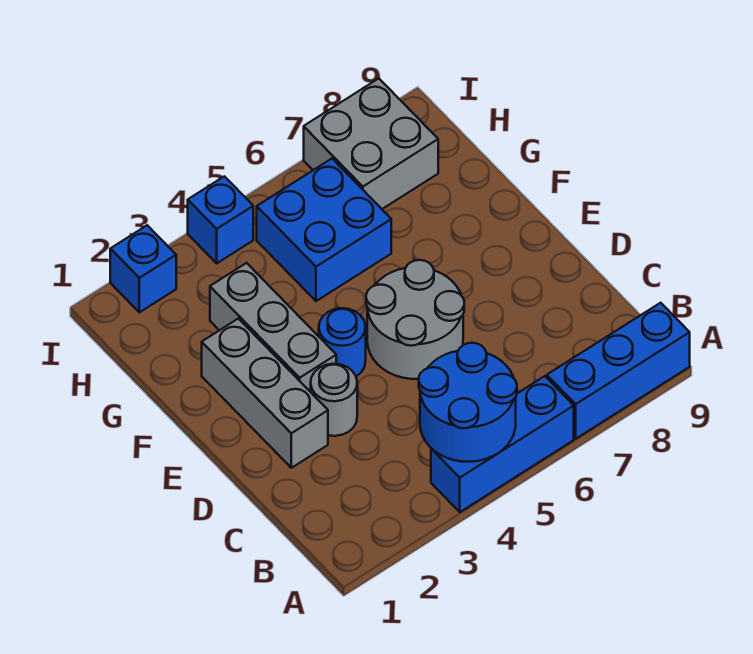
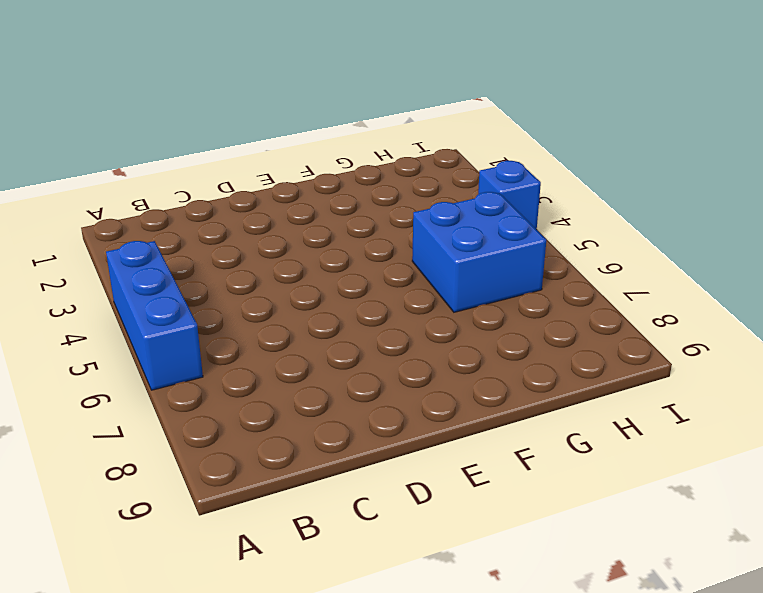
none -> blue brick A7:A9 level 1
none -> grey brick D2:F2 level 1
none -> grey round brick D3 level 1

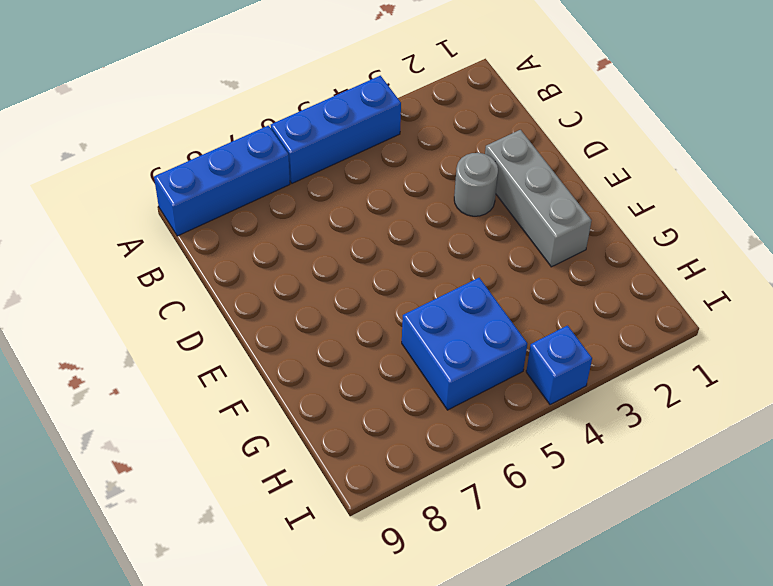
none -> grey round brick D5:E6 level 1
none -> grey brick E3:G3 level 1
none -> blue round brick E4 level 1

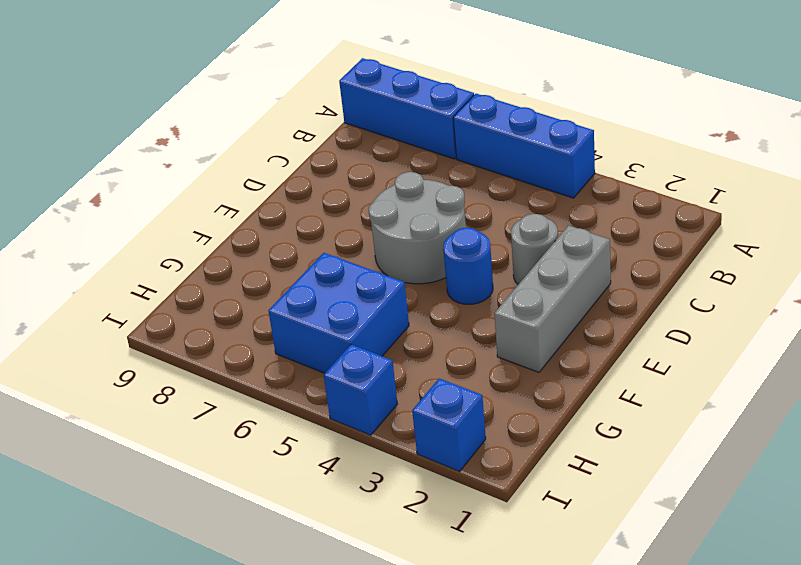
none -> grey brick E3:G3 level 1
none -> grey brick H7:I8 level 1
none -> blue round brick A4:B5 level 2

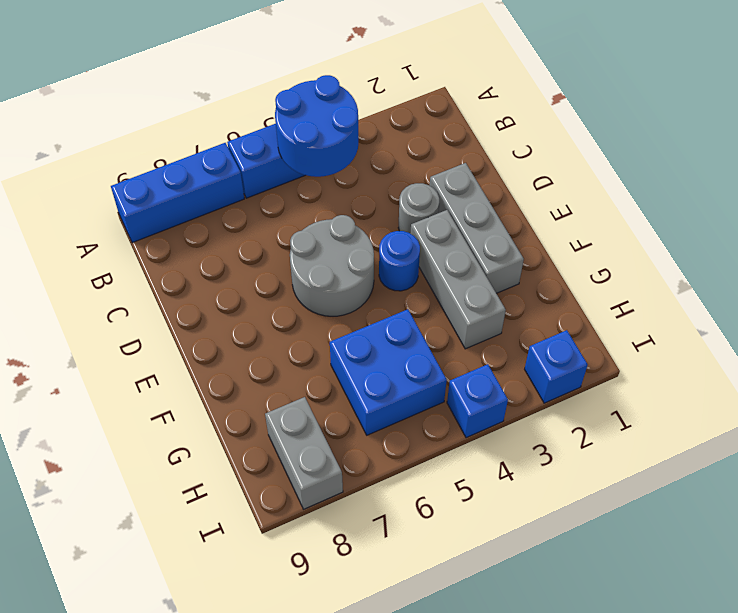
grey brick H8:I8 level 1 -> grey brick H7:I8 level 1

